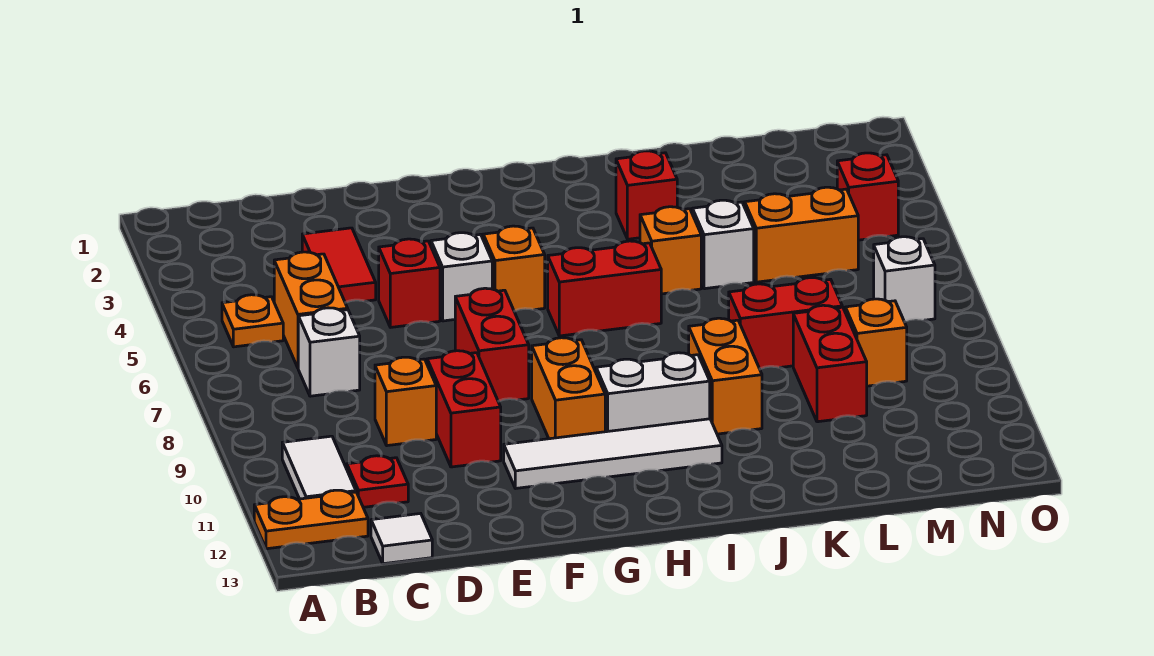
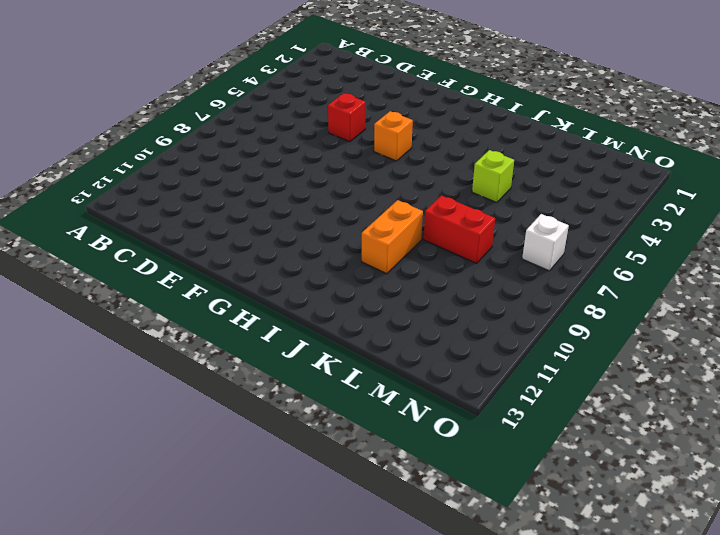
lime brick K5 level 1 -> white brick K5 level 1
none -> orange plate A12:B12 level 1
none -> orange plate B5 level 1
none -> white tile B10:B11 level 1

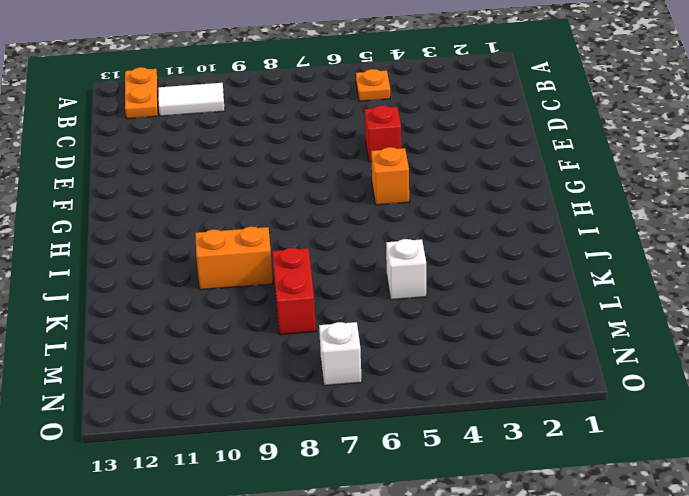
none -> orange brick C5:C6 level 1
none -> white brick C7 level 1
none -> red plate C11 level 1

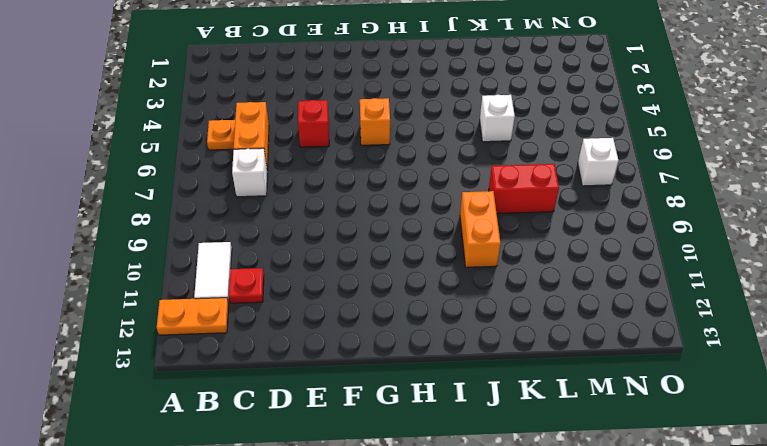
none -> white tile C13 level 1
none -> red tile D3:D4 level 1
none -> orange brick D9 level 1

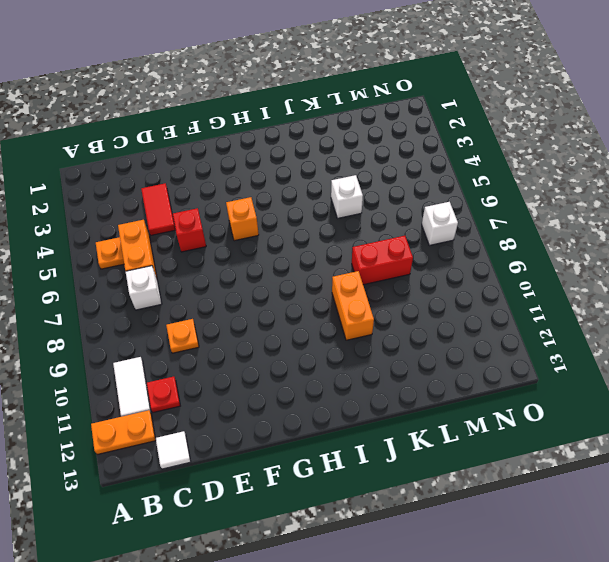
orange plate D9 level 1 -> orange brick D9 level 1
none -> red brick E9:E10 level 1
none -> white brick F5 level 1
none -> red brick F7:F8 level 1

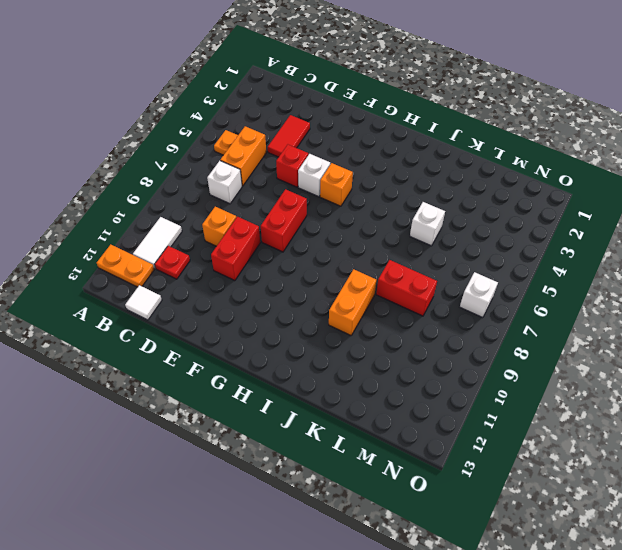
none -> white tile F11:I11 level 1
none -> orange brick G9:G10 level 1
none -> red brick H6:I6 level 1

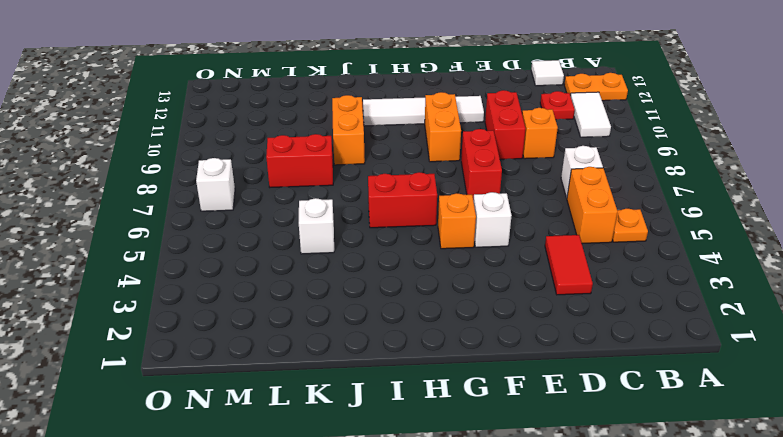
none -> red brick E5 level 1
none -> white brick H10:I10 level 1
none -> red brick J3 level 1

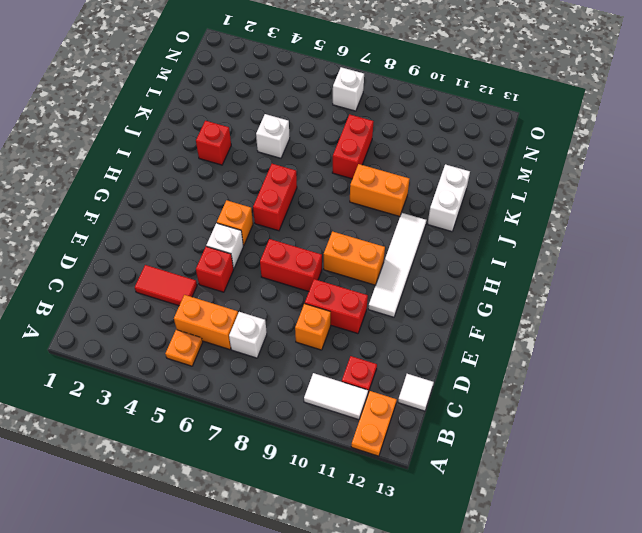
white brick J12:K12 level 1 -> white brick H10:I10 level 1
none -> orange brick J5 level 1
none -> orange brick L5:M5 level 1
none -> red brick L9:L10 level 1

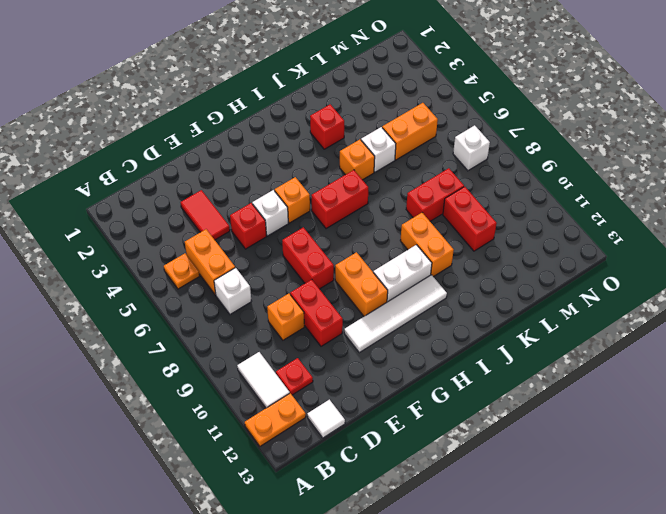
none -> orange brick M9 level 1
none -> red brick N4 level 1

